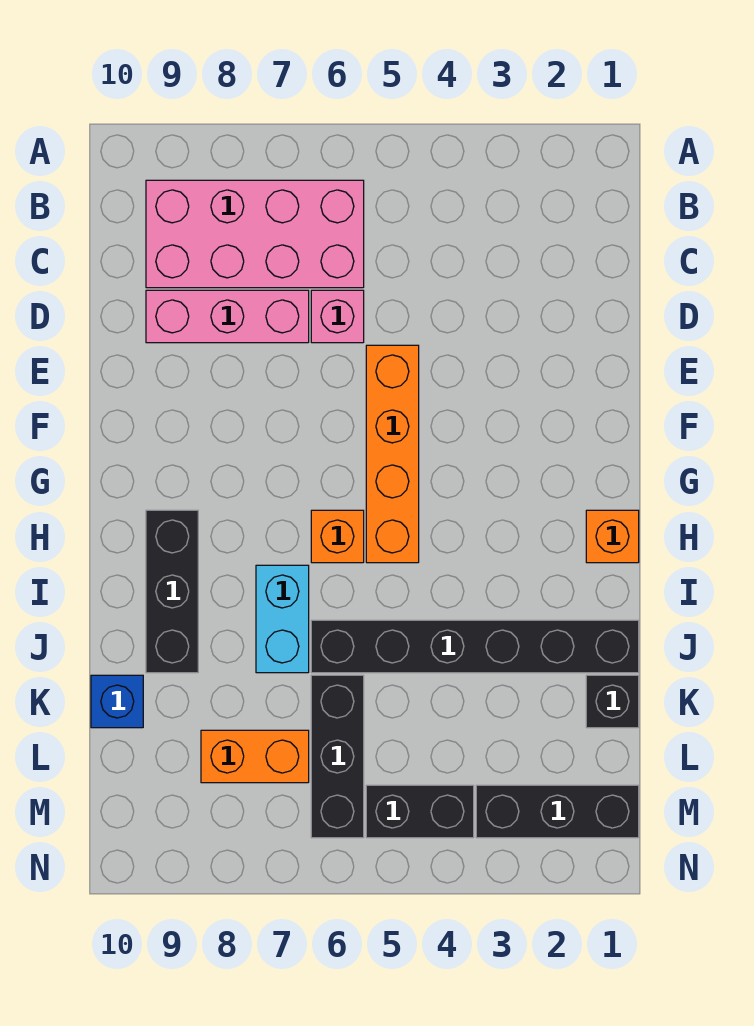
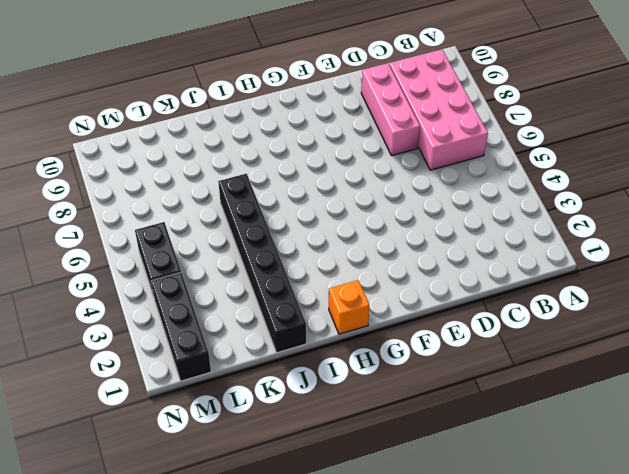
none -> pink brick D6 level 1
none -> orange brick E5:H5 level 1
none -> orange brick H6 level 1

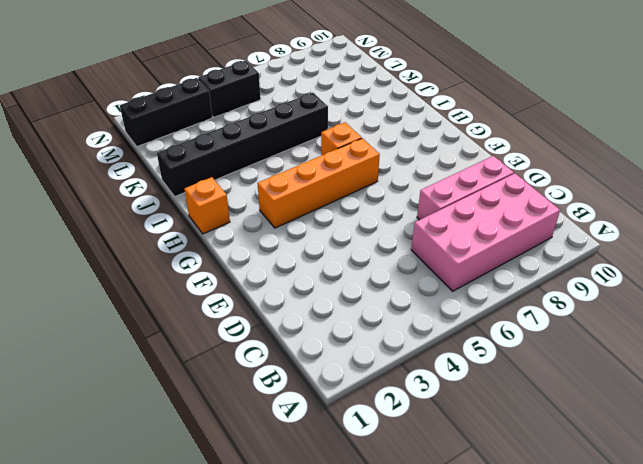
orange brick G3:G6 level 1 -> orange brick E5:H5 level 1
none -> pink brick D6 level 1
none -> black brick H9:J9 level 1
none -> cyan brick I7:J7 level 1

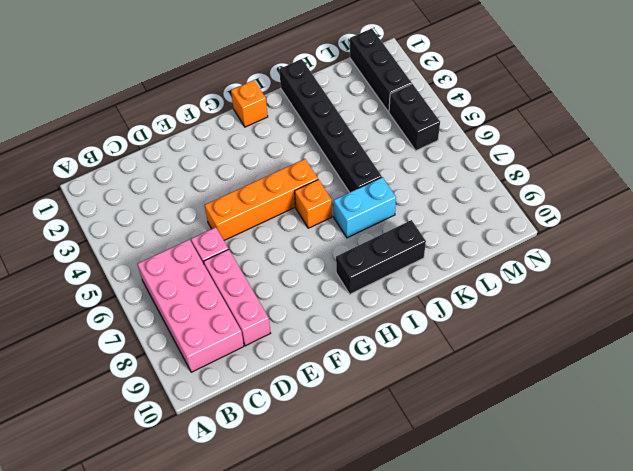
none -> black brick K1 level 1
none -> black brick K6:M6 level 1
none -> blue brick K10 level 1

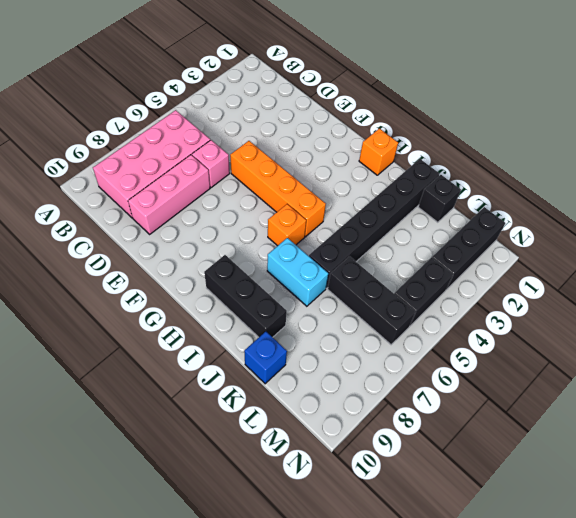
none -> orange brick L7:L8 level 1

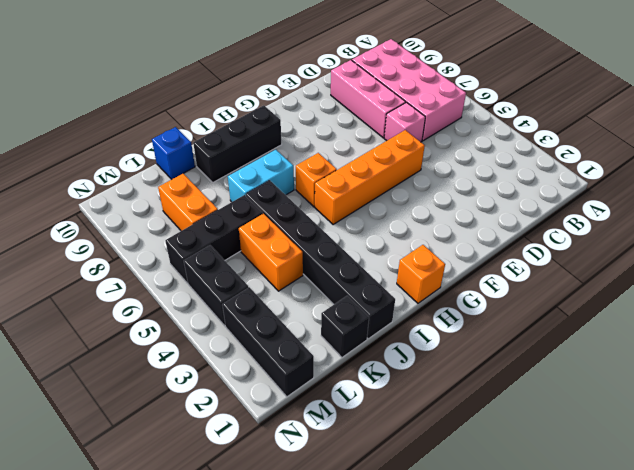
orange brick K4:K5 level 1 -> none

